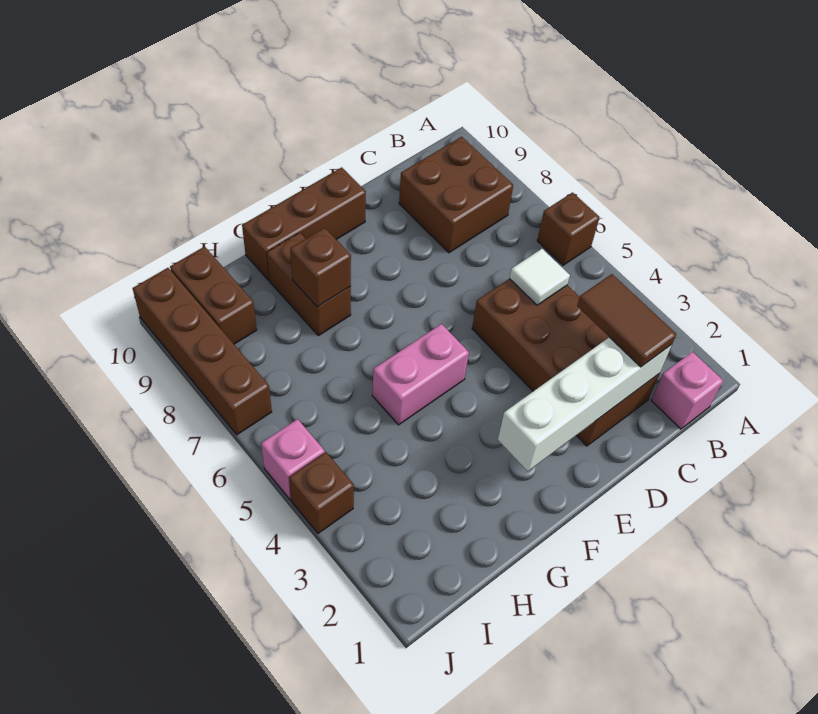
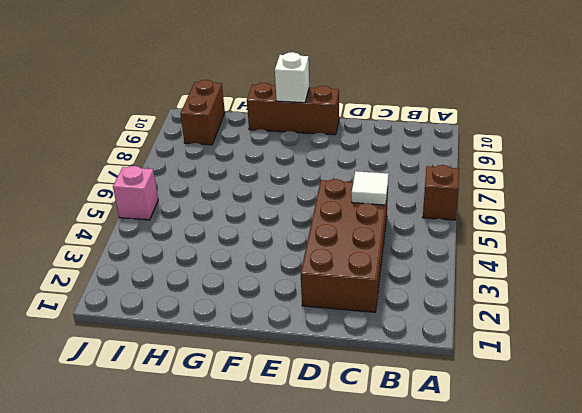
white brick F10 level 2 -> none
none -> pink brick B1 level 1
none -> brown brick B8:C9 level 1
none -> pink brick F5:G5 level 1

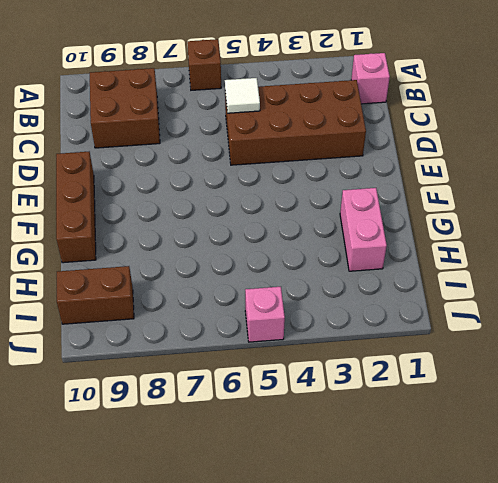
pink brick G2:H2 level 1 -> pink brick F5:G5 level 1
none -> brown brick G8:G9 level 1
none -> brown brick J4 level 1
none -> brown brick J7:J10 level 1

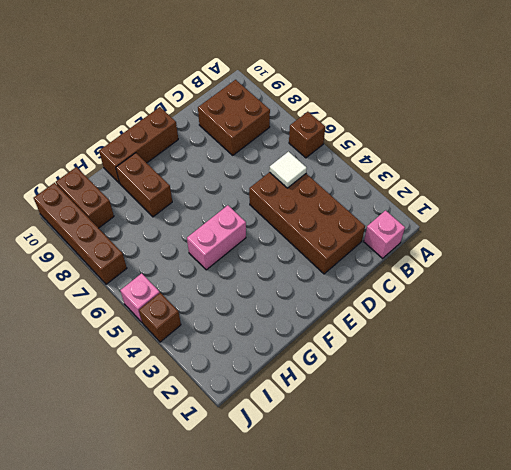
none -> white brick C2:F2 level 2
none -> brown brick G8 level 2
none -> brown tile C2:C3 level 3

